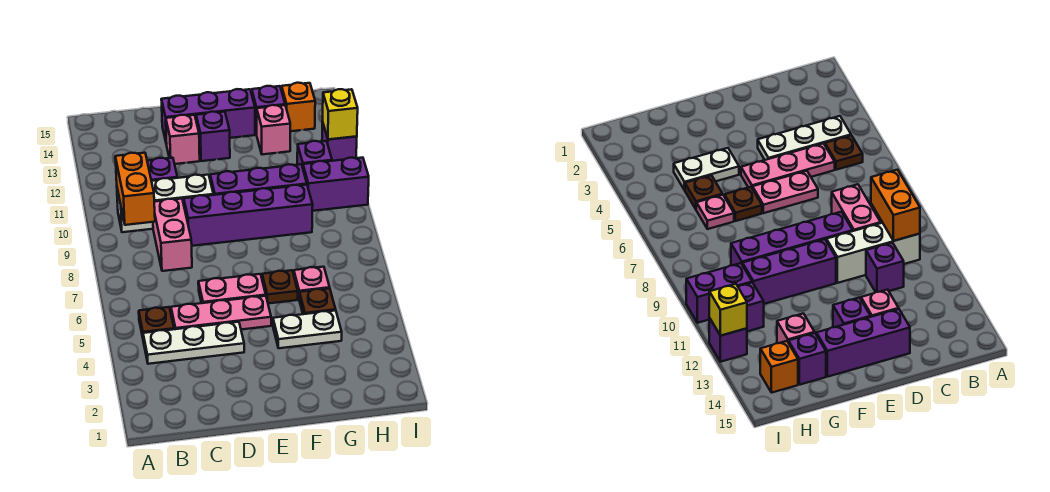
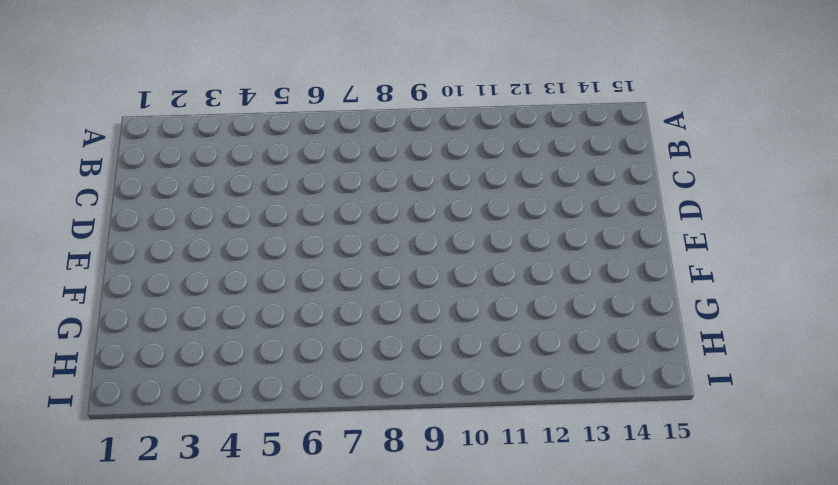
none -> white plate B4:D4 level 1
none -> brown plate B5 level 1
none -> white brick B10:D10 level 1

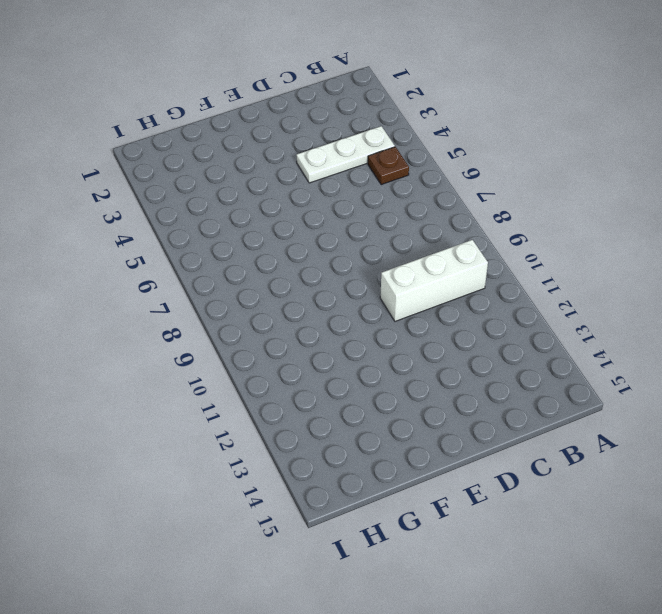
none -> pink plate C5:E5 level 1
none -> pink brick C8:C9 level 1
none -> purple brick C11 level 1

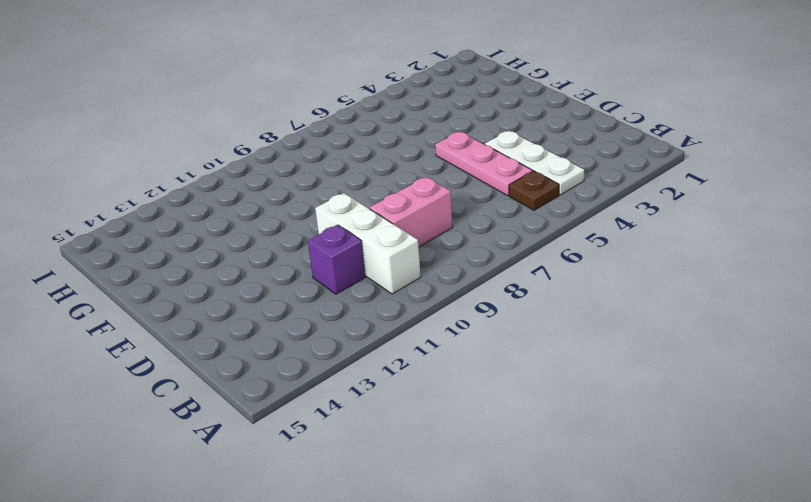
none -> pink plate D6:E6 level 1
none -> purple brick D9:G9 level 1
none -> pink brick D13 level 1

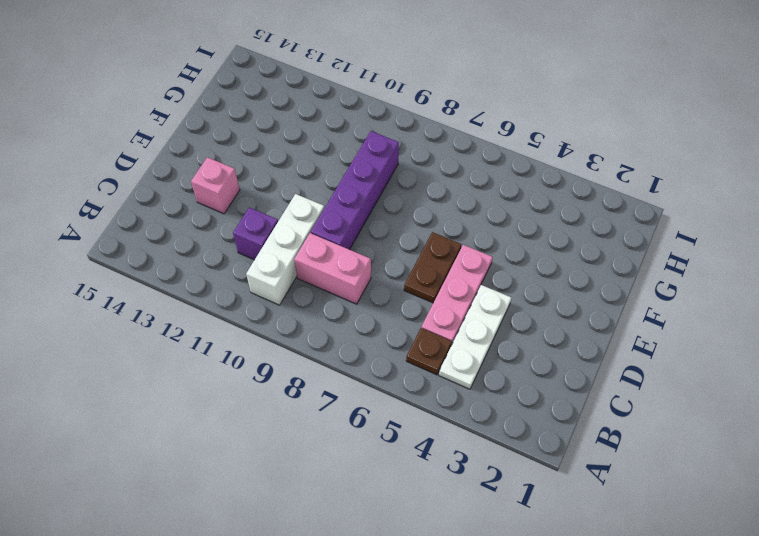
brown plate D6:E6 level 1 -> pink plate D6:E6 level 1
none -> purple brick D14:F14 level 1
none -> purple brick E10:G10 level 1
none -> purple brick E13 level 1

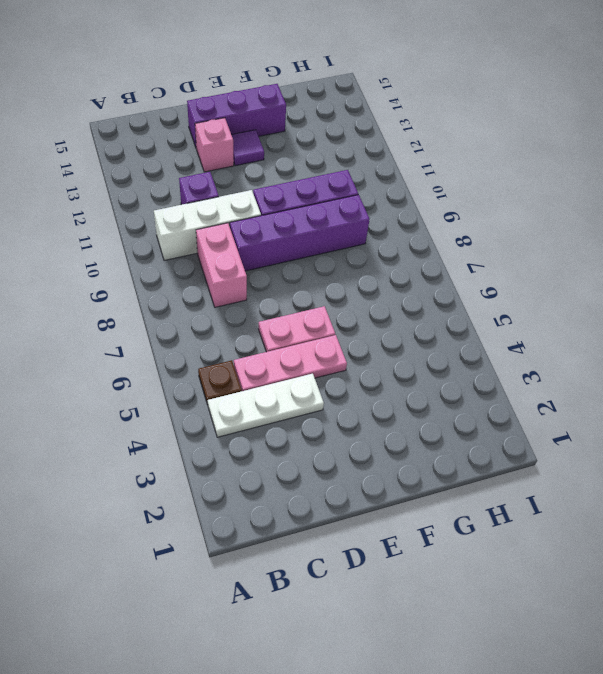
purple tile E13 level 1 -> purple brick E13 level 1
none -> white plate F4:G4 level 1
none -> brown plate F6 level 1
none -> brown plate G5 level 1

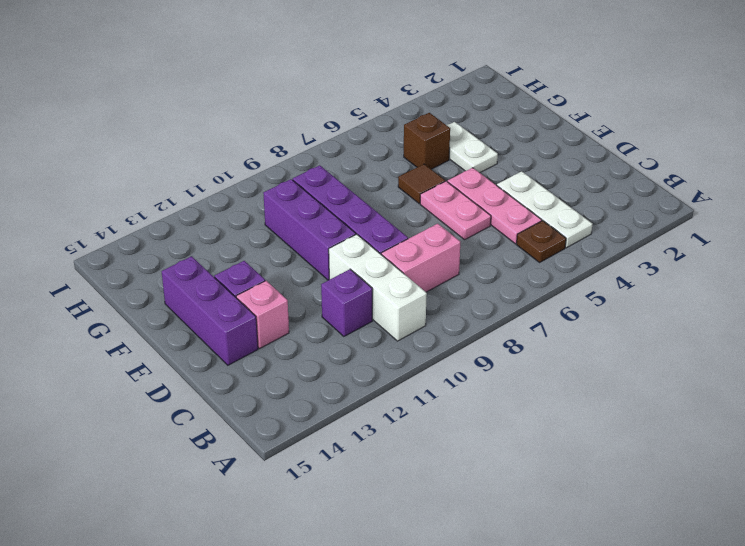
brown tile F6 level 1 -> brown plate F6 level 1
brown brick G5 level 1 -> brown plate G5 level 1
none -> pink plate G6 level 1
none -> pink brick G13 level 1
none -> purple brick G14 level 1

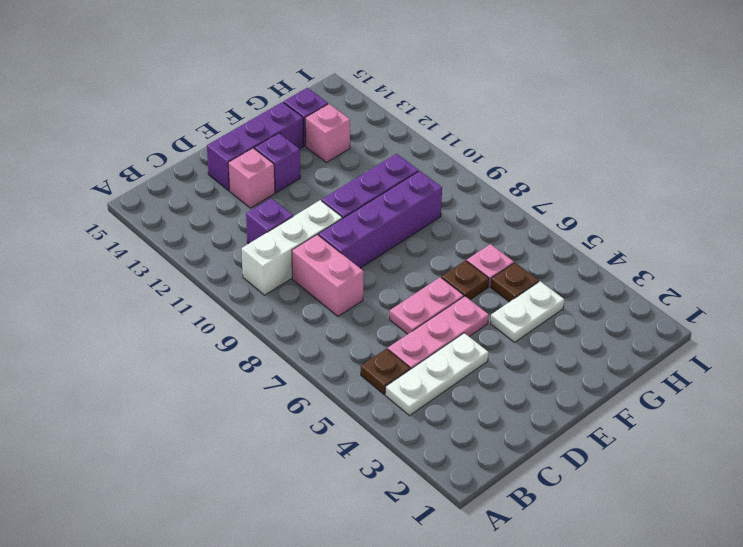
none -> purple brick H10:I10 level 1
none -> purple brick H11 level 1
none -> orange brick H14 level 1

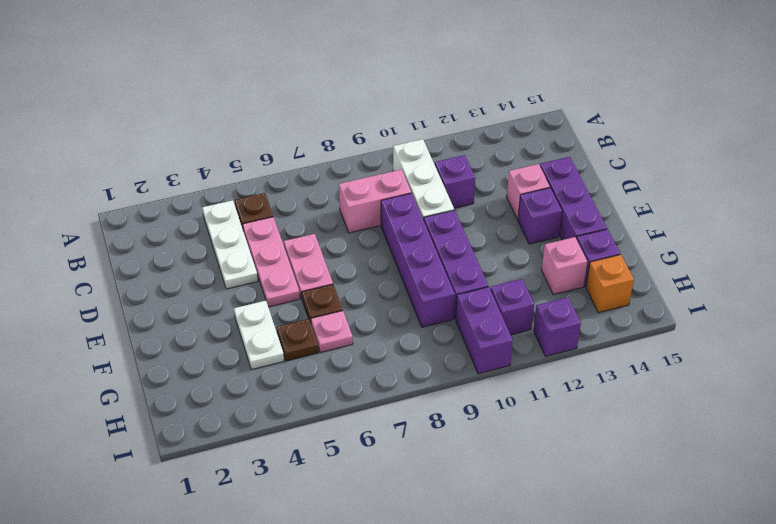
none -> orange brick B9:B10 level 2
none -> yellow brick I12 level 2

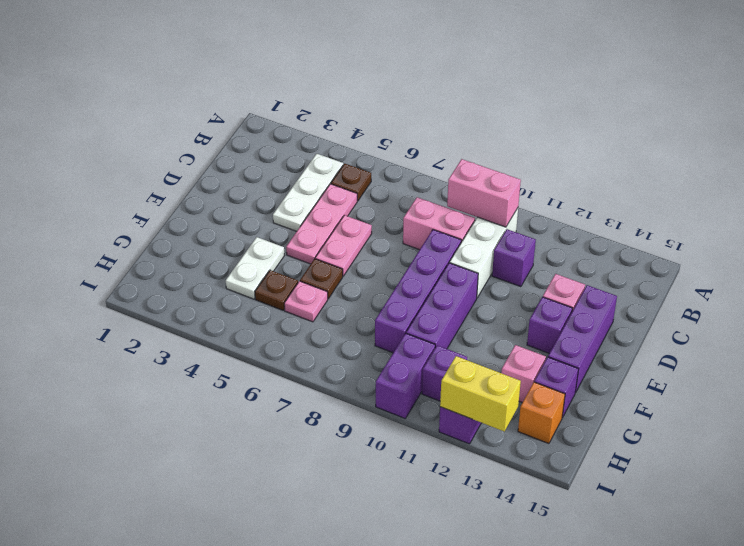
pink brick B9:B10 level 2 -> orange brick B9:B10 level 2
yellow brick I12:I13 level 2 -> yellow brick I12 level 2

